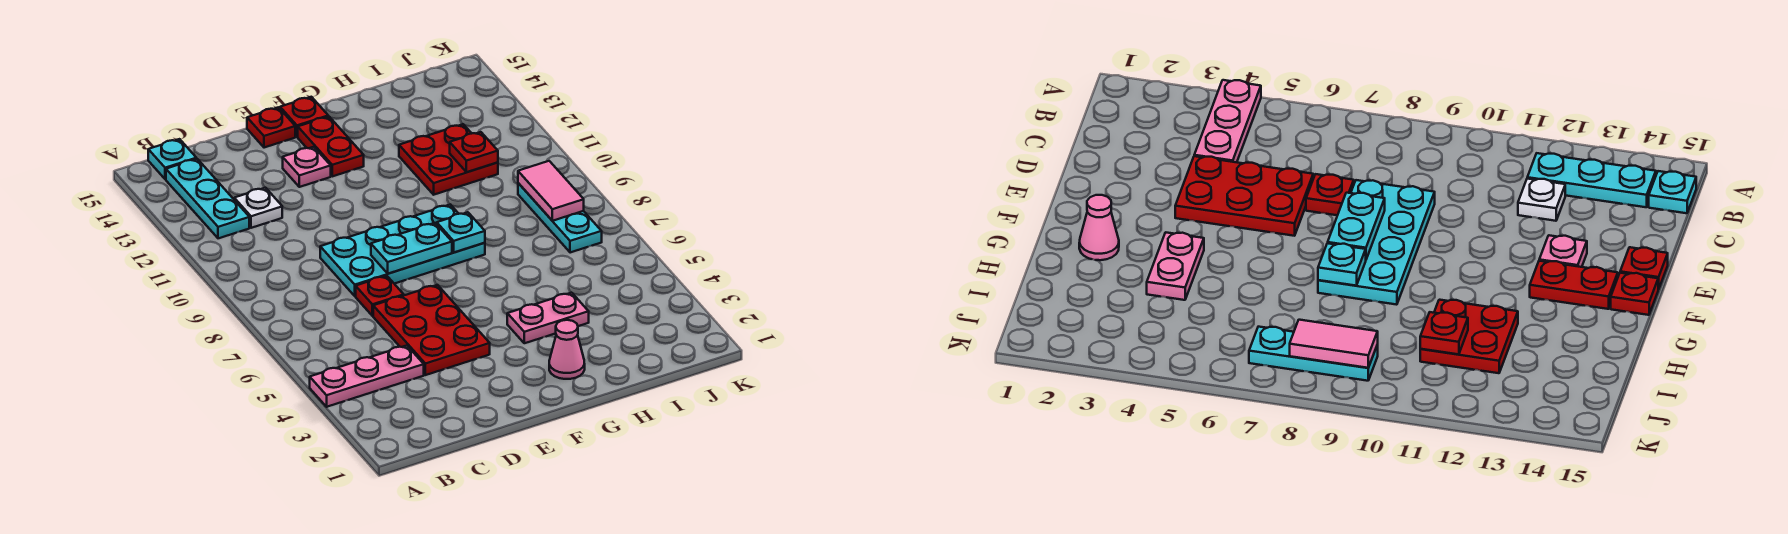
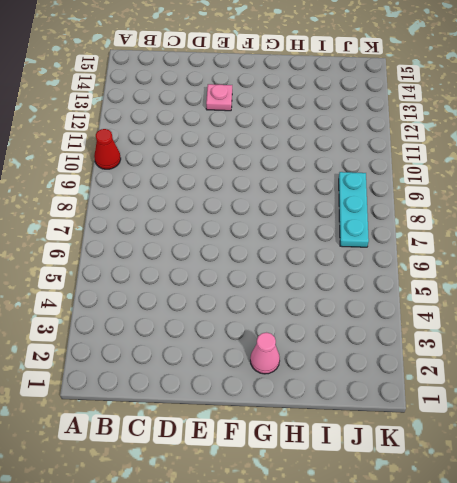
red cone A10 level 1 -> none
none -> pink plate A4:C4 level 1
none -> cyan plate B12:B14 level 1
none -> cyan plate B15 level 1

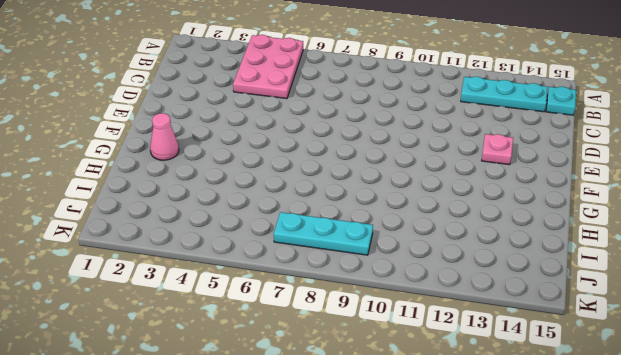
pink plate A4:C5 level 1 -> pink plate A4:C4 level 1
none -> white plate C12 level 1
none -> red plate D4:E6 level 1
none -> red plate D7 level 1

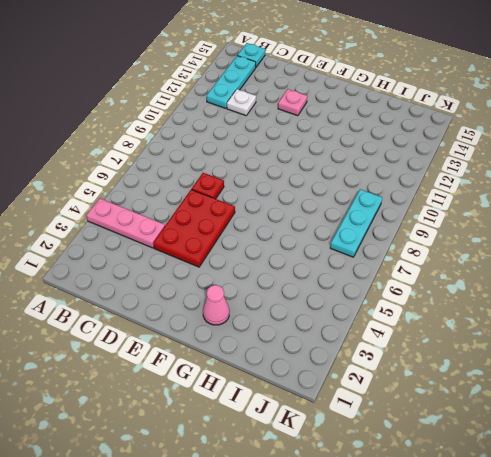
none -> cyan plate D8:G9 level 1
none -> red plate E15 level 1
none -> red plate F13:F14 level 1

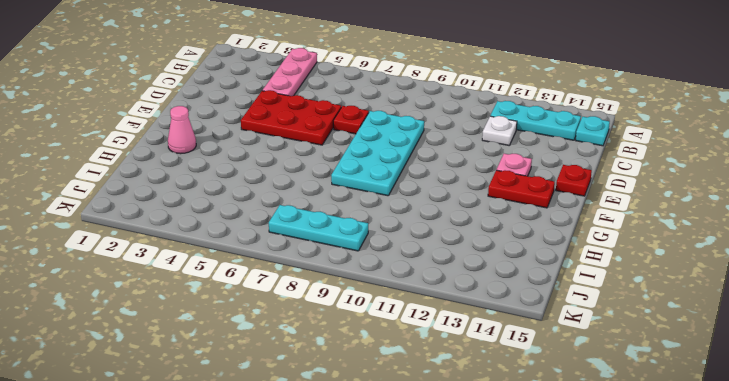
none -> red plate F15 level 1
none -> pink plate G4:H4 level 1
none -> red plate H11:I12 level 1

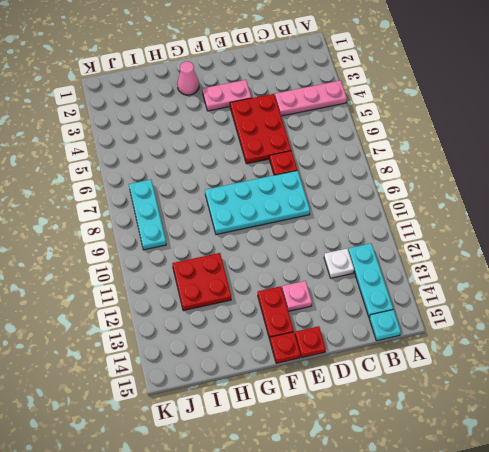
pink plate E3:F3 level 1 -> pink plate G4:H4 level 1
none -> cyan plate E8:F8 level 2
none -> cyan plate G8 level 2
none -> red plate I11 level 2

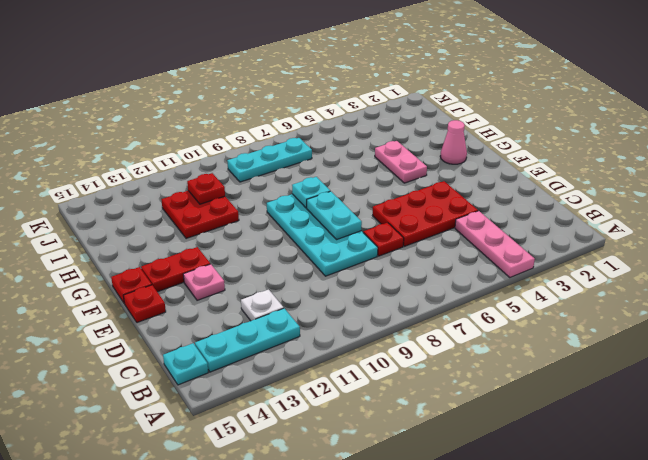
none -> pink tile J8:J9 level 2

